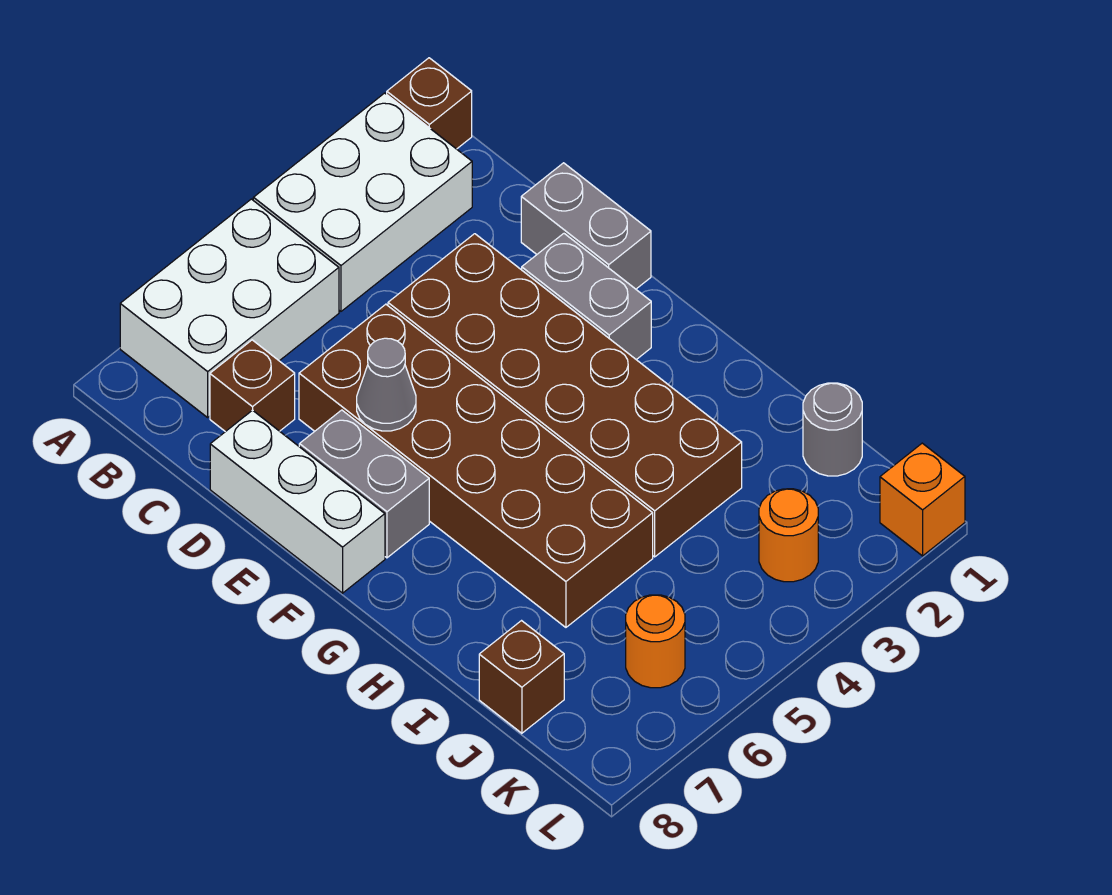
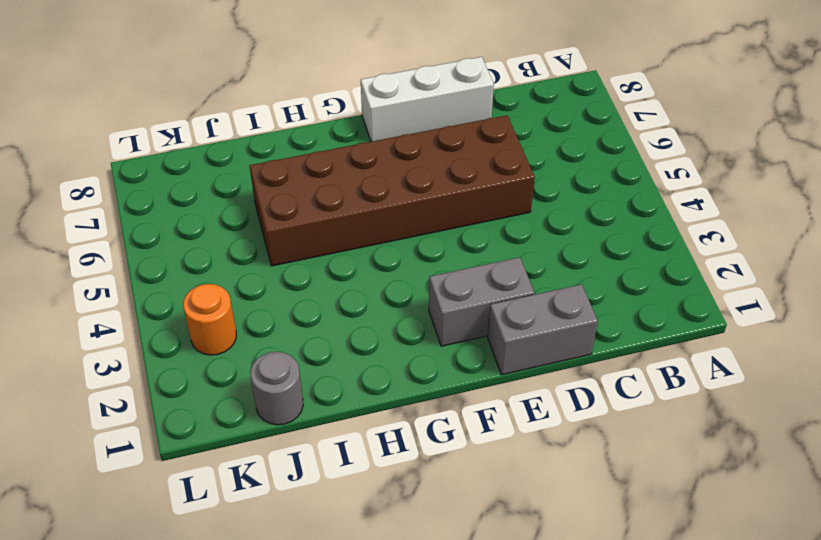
none -> brown brick A1 level 1
none -> white brick A2:B4 level 1
none -> white brick A5:B7 level 1

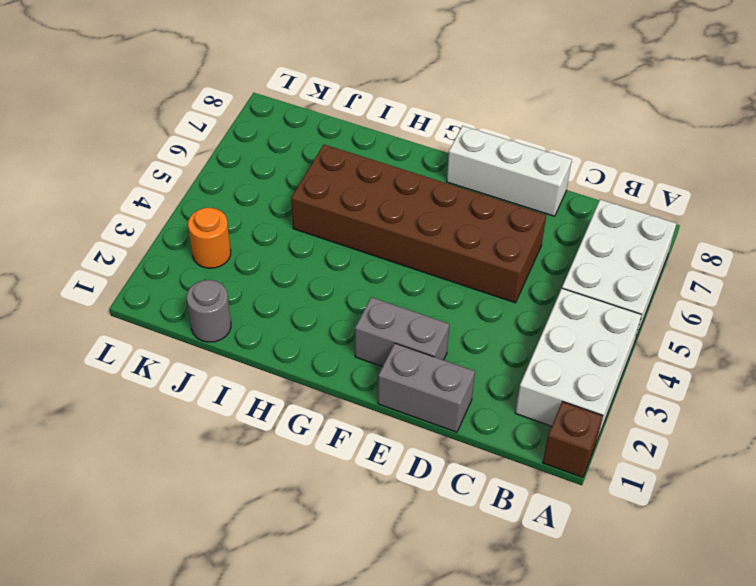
none -> brown brick C7 level 1
none -> brown brick D3:I4 level 1
none -> grey brick E7:F7 level 1

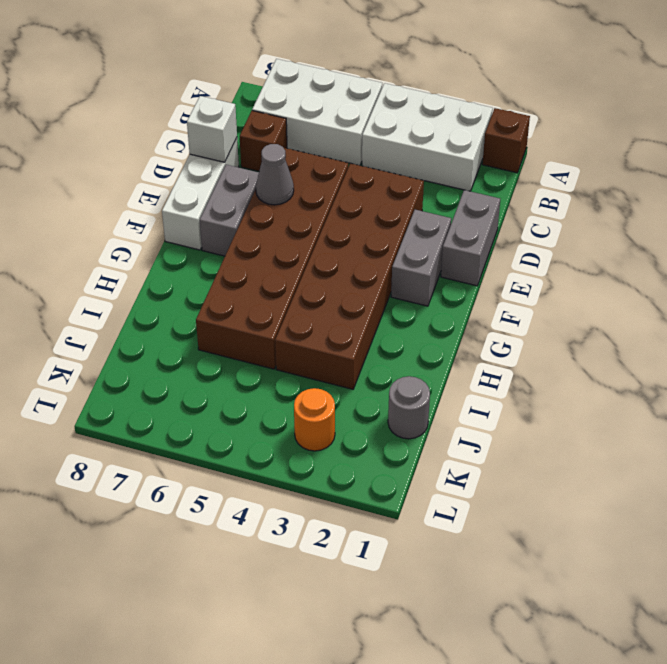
white brick D8 level 2 -> none
none -> brown brick J8 level 1
none -> orange round brick K6 level 1
none -> orange brick L1 level 1

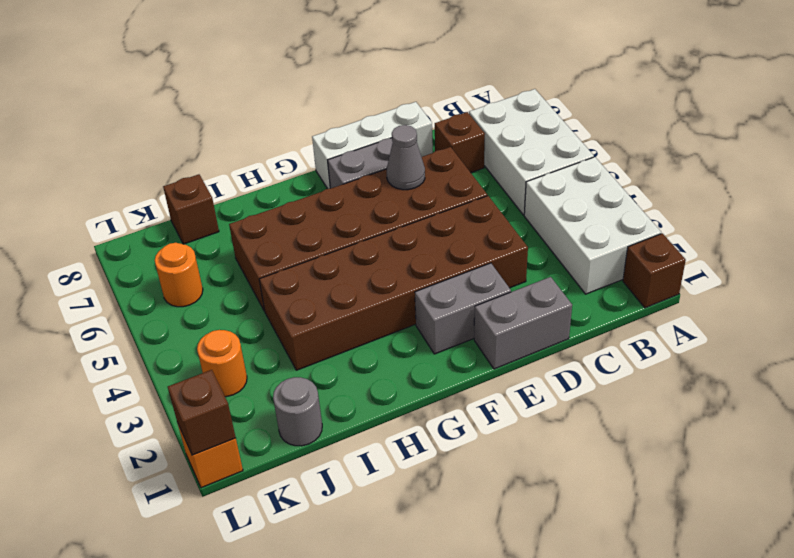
brown brick L1 level 2 -> none

